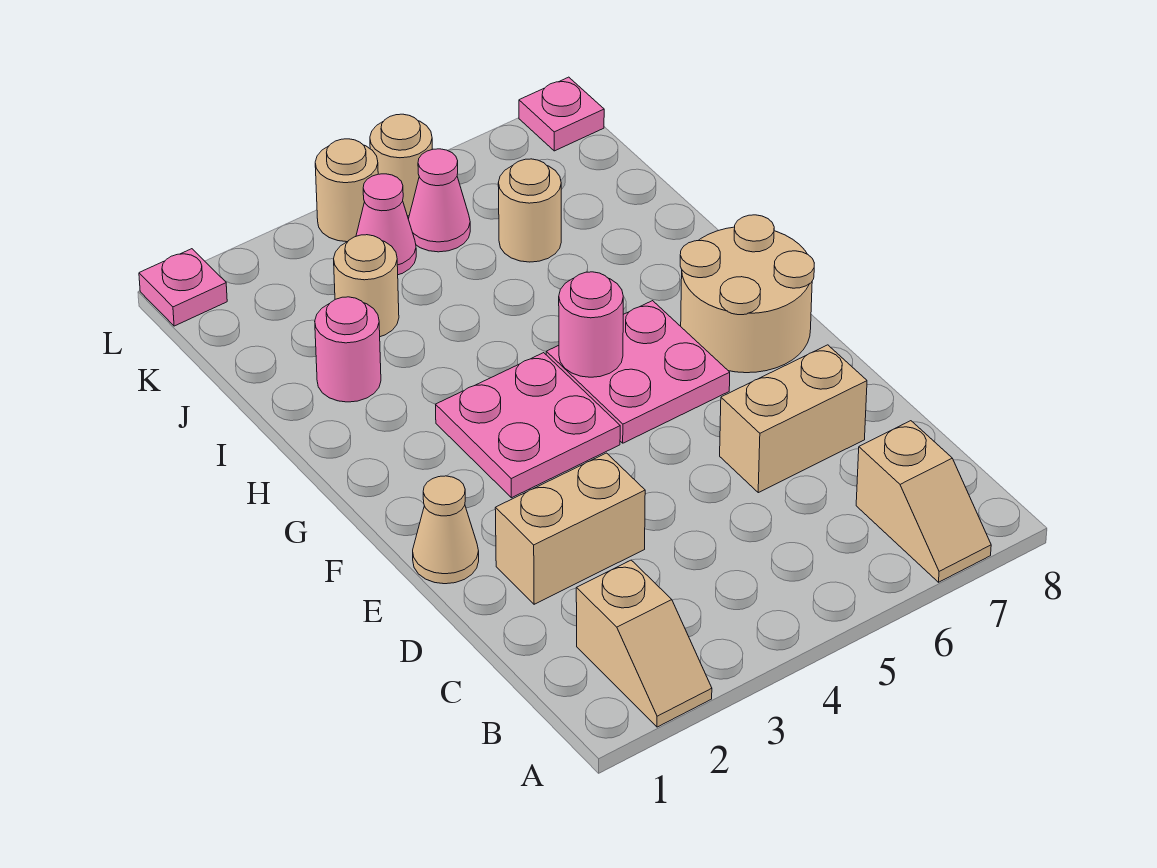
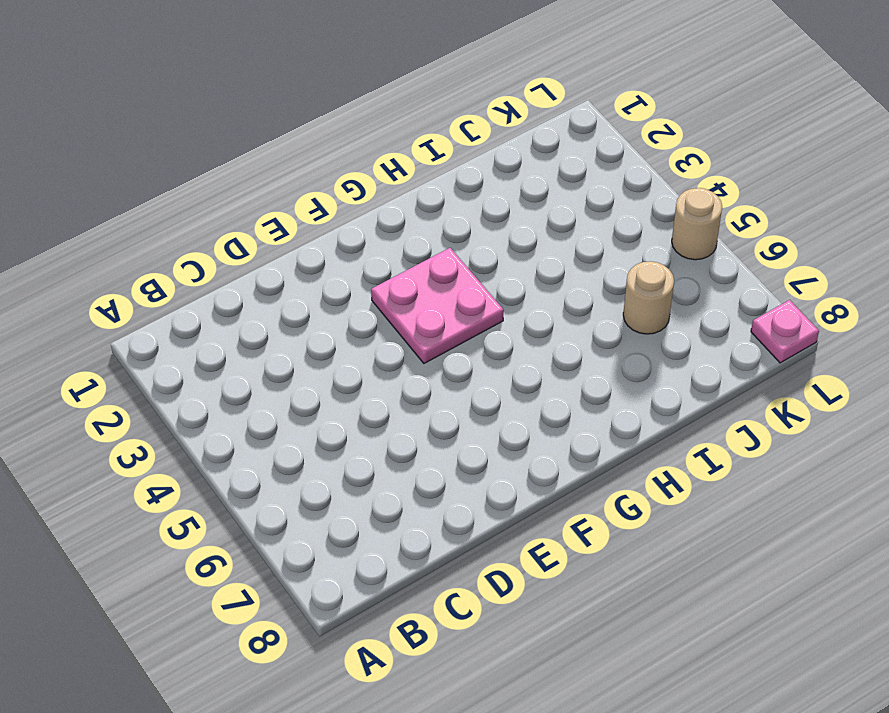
none -> tan slope A2:B2 level 1 top B
none -> tan slope A7:B7 level 1 top B
none -> tan brick D2:D3 level 1

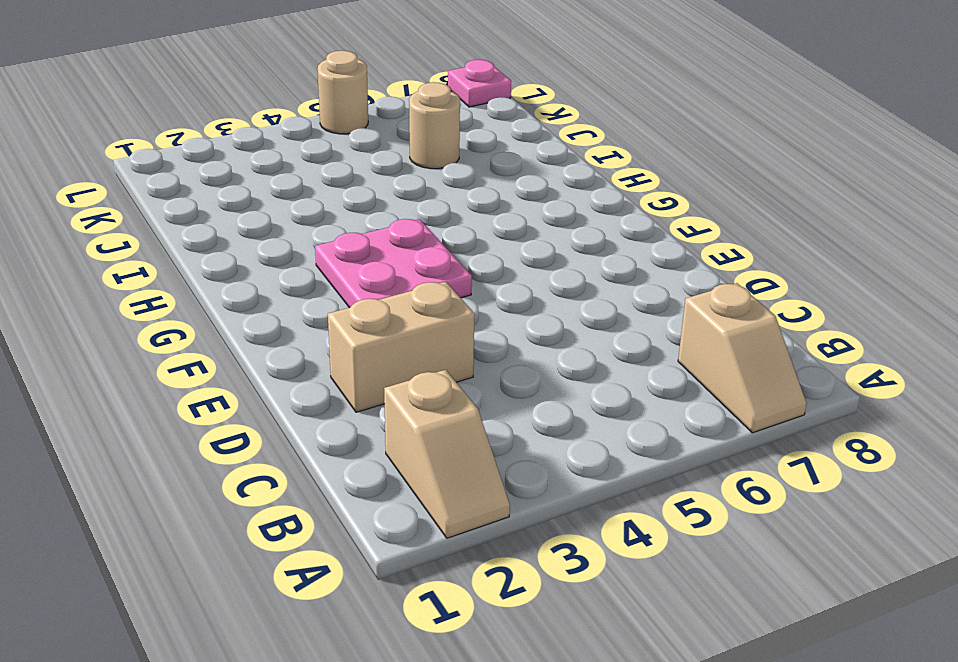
none -> tan brick D6:D7 level 1
none -> tan cone E1 level 1
none -> pink plate F5:G6 level 1

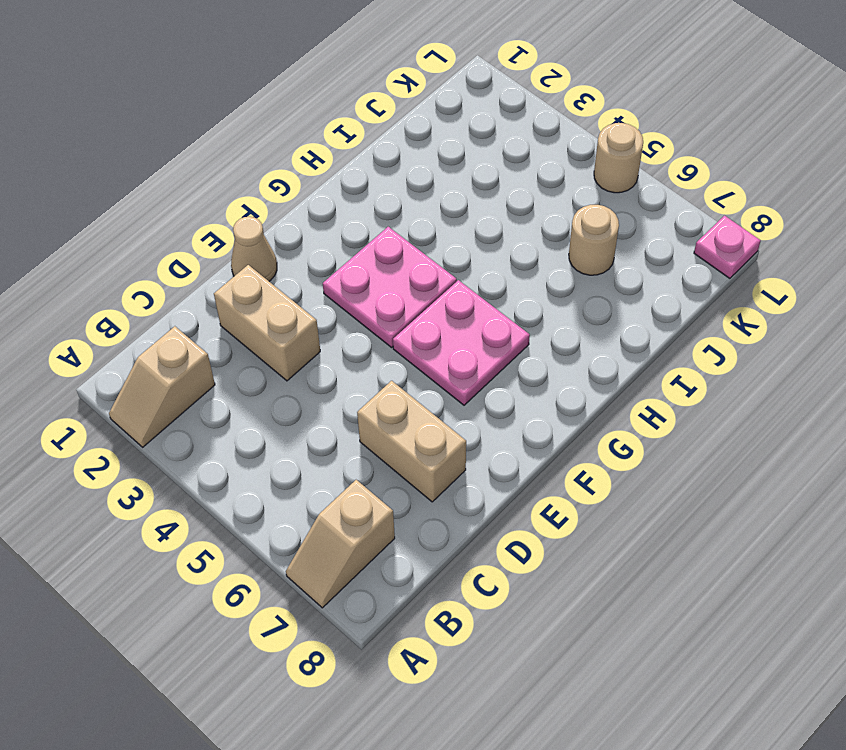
none -> tan round brick F7:G8 level 1
none -> pink round brick I2 level 1
none -> tan round brick J3 level 1

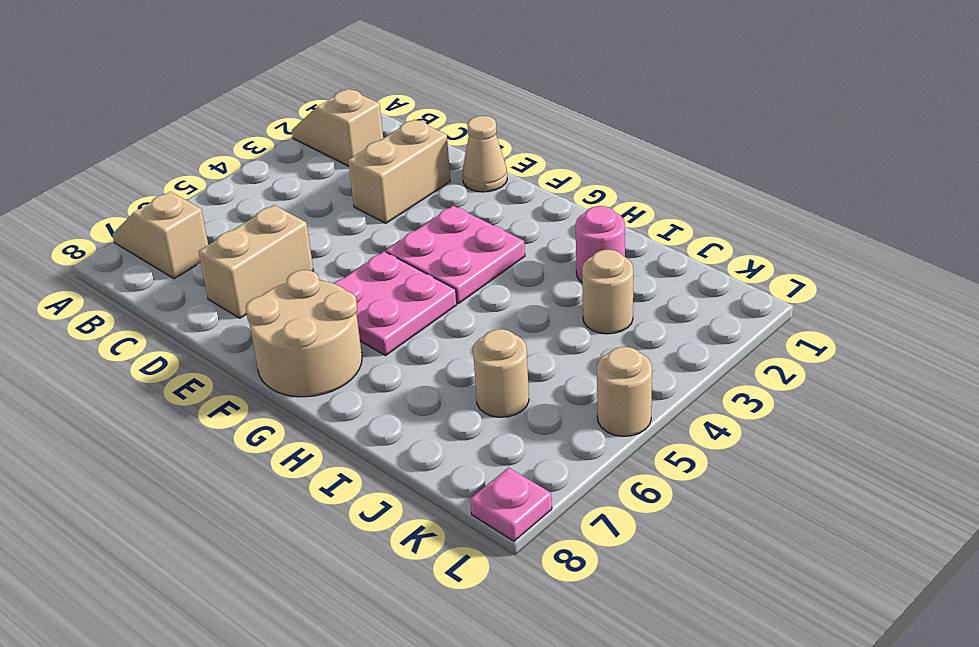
none -> pink cone K4 level 1
none -> pink cone K5 level 1
none -> pink plate L1 level 1

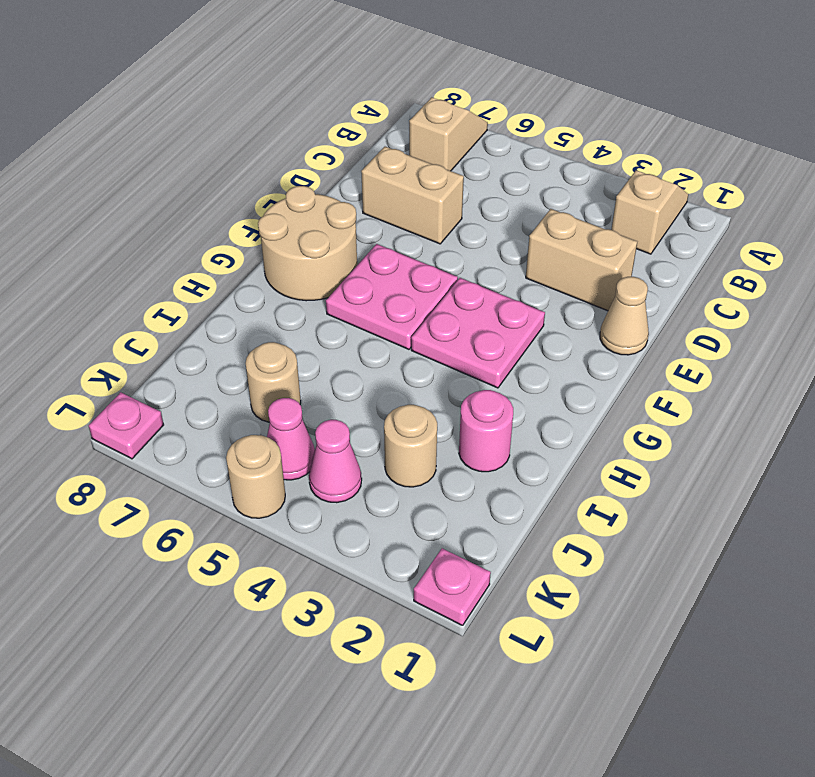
none -> tan round brick L4 level 1
none -> pink round brick G5 level 2

